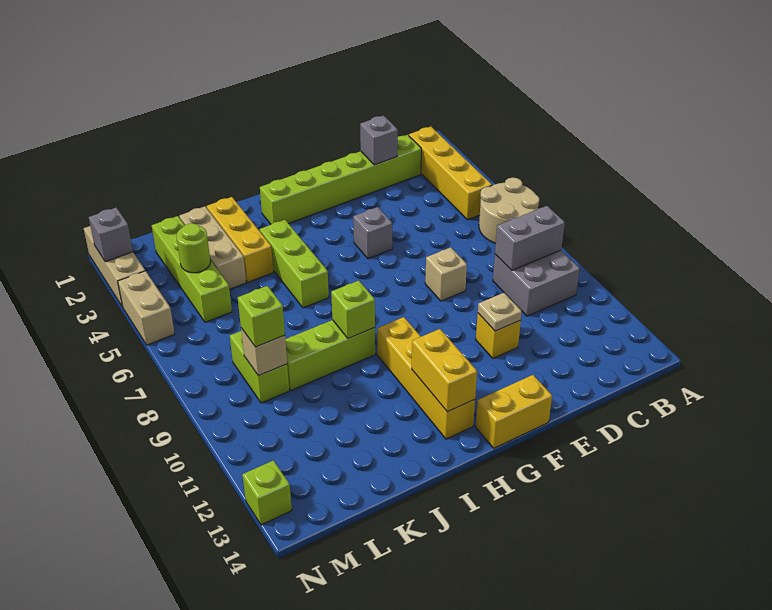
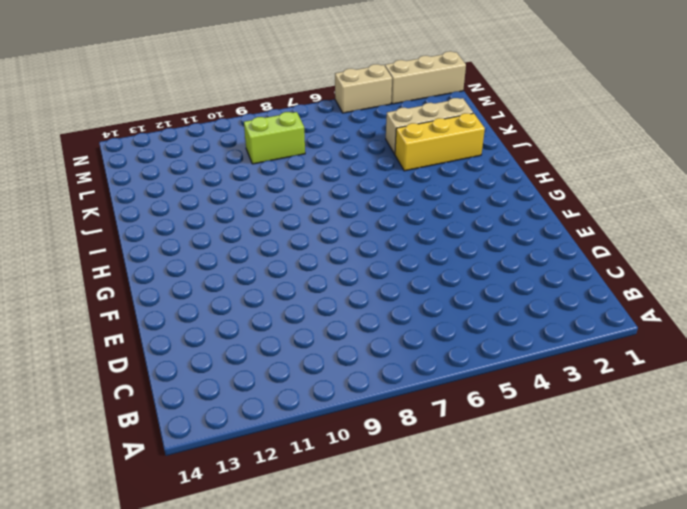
none -> tan round brick A6:B7 level 1
none -> yellow brick B2:B5 level 1
none -> grey brick B9:C10 level 1

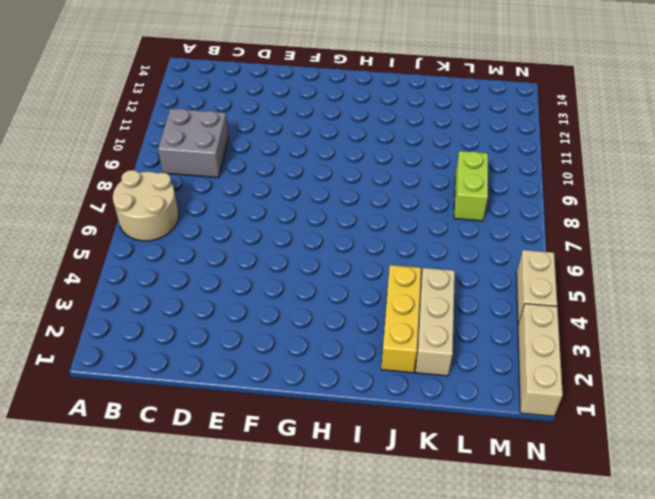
none -> yellow brick B2:B5 level 1
none -> lime brick C2:H2 level 1
none -> tan brick E8 level 1

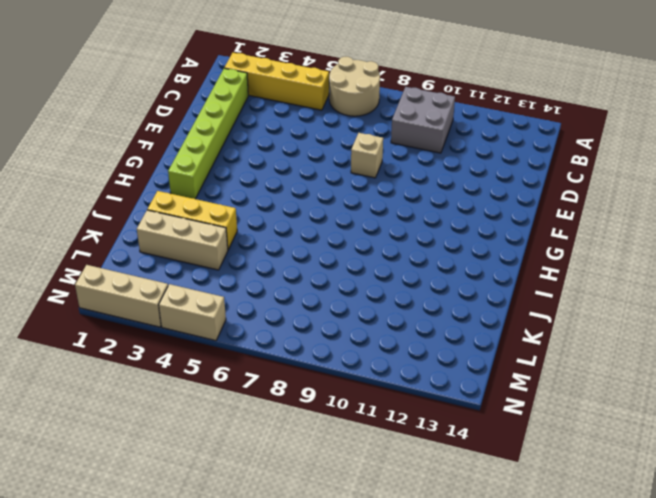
none -> yellow brick E11 level 1
none -> grey brick F5 level 1
none -> yellow brick F14:G14 level 1

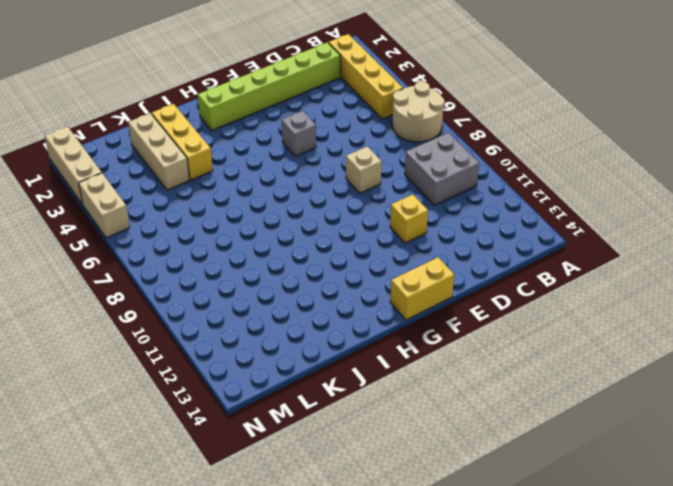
none -> yellow brick H10:H13 level 1
none -> lime brick I4:I6 level 1
none -> lime brick I9:K9 level 1

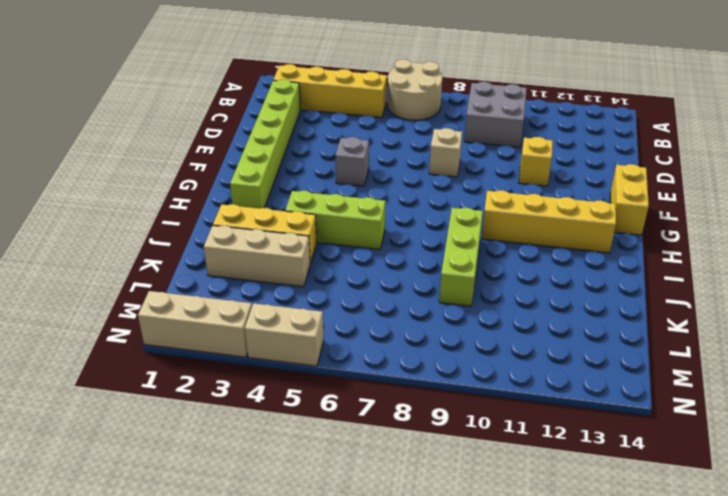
none -> lime brick L2:L5 level 1
none -> lime brick L8:L9 level 1
none -> lime brick N13 level 1

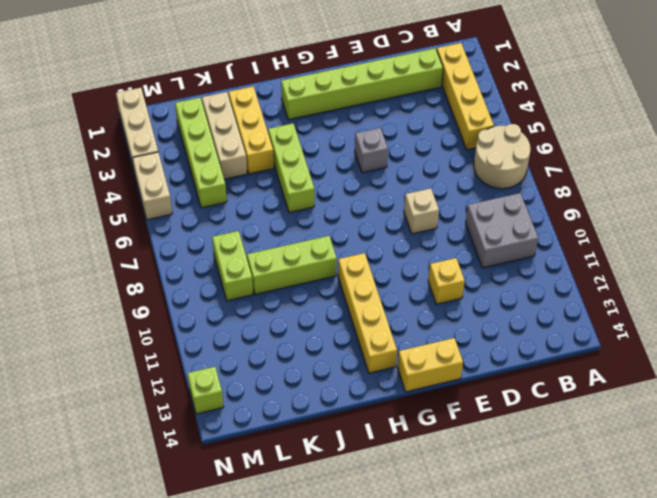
none -> grey brick B9:C9 level 2
none -> grey brick D2 level 2
none -> tan plate E11 level 2

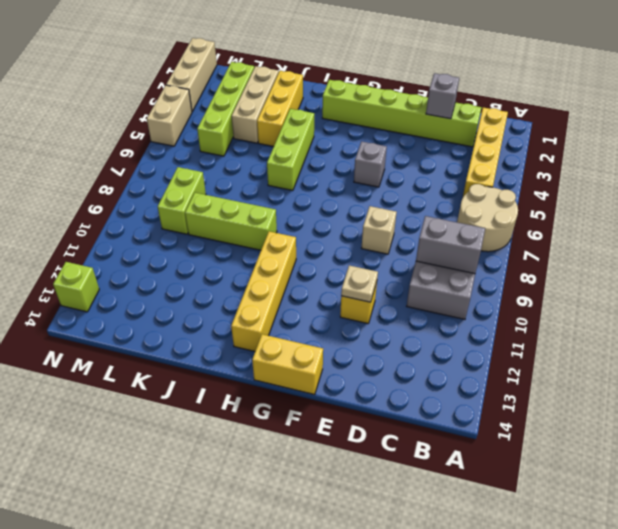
none -> yellow brick H12:H13 level 2
none -> lime brick I9 level 2
none -> lime round brick L4 level 2

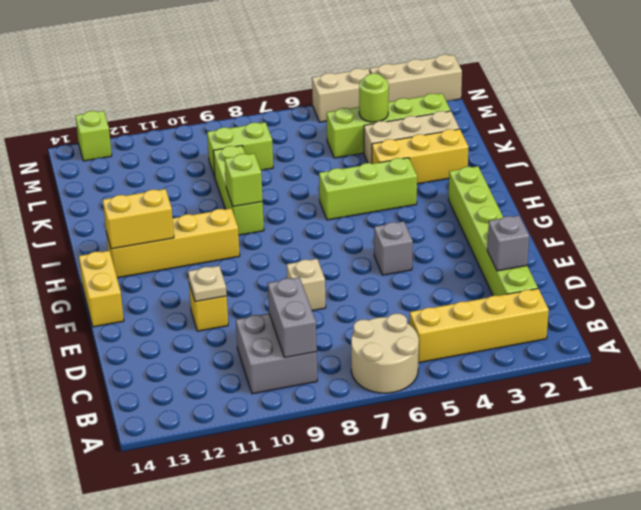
none -> tan brick L9 level 2
none -> grey brick N2 level 2
none -> lime brick L9 level 3

